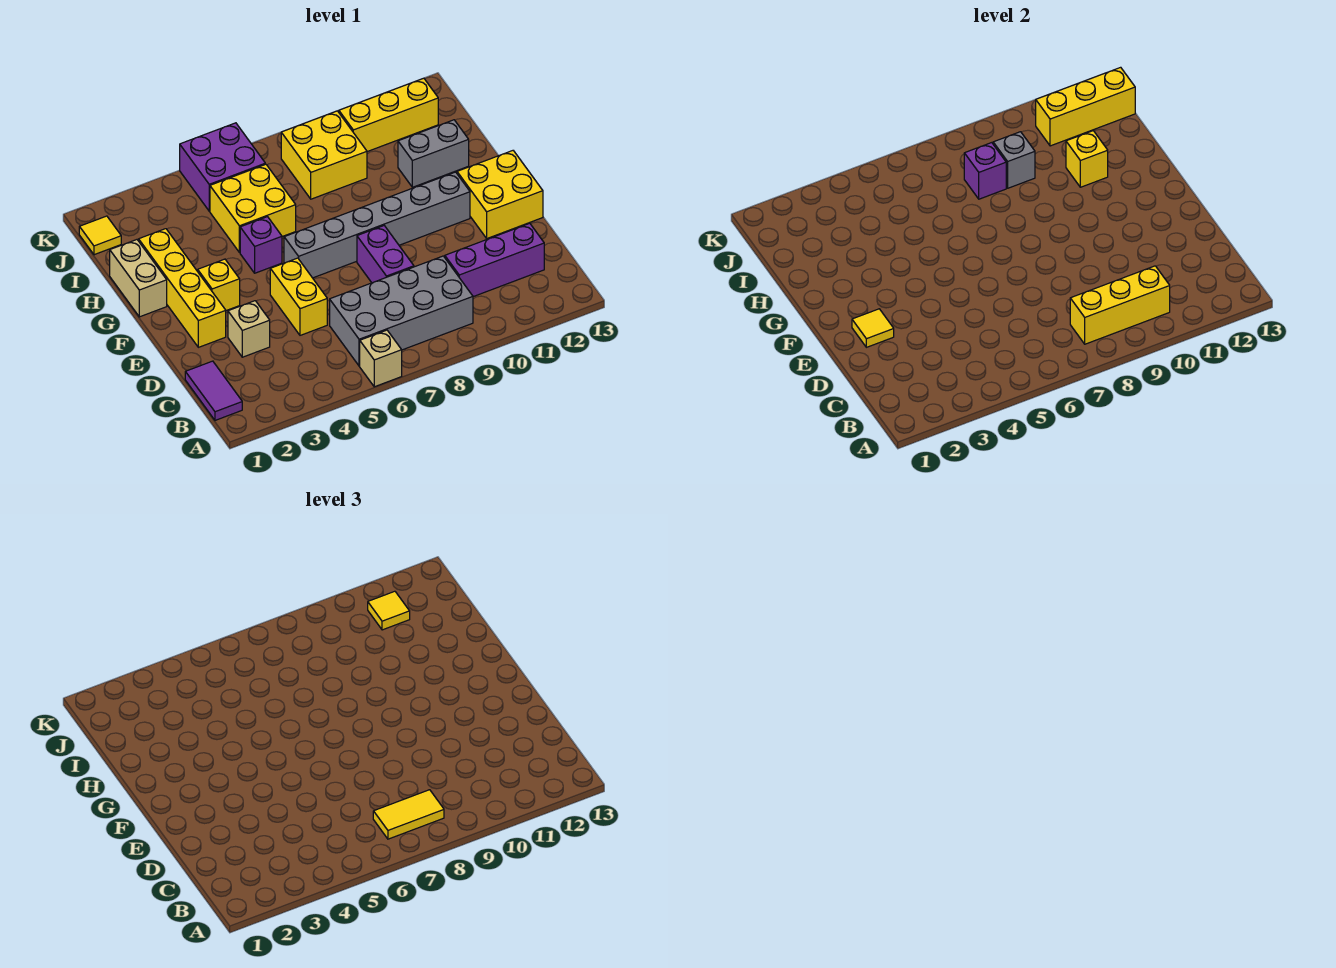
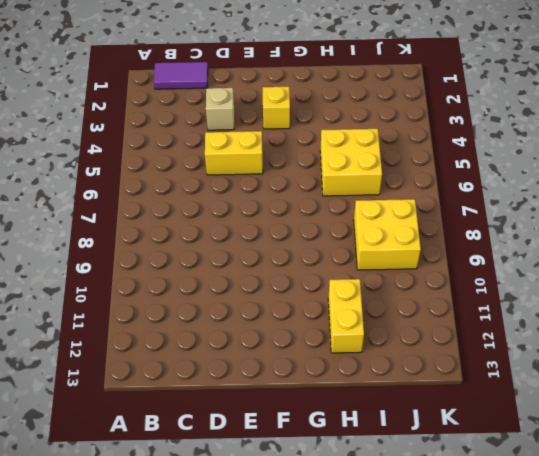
yellow brick H11:H12 level 1 -> grey brick H11:H12 level 1
none -> tan brick A6 level 1
none -> grey brick B6:C9 level 1
none -> purple brick C10:C12 level 1

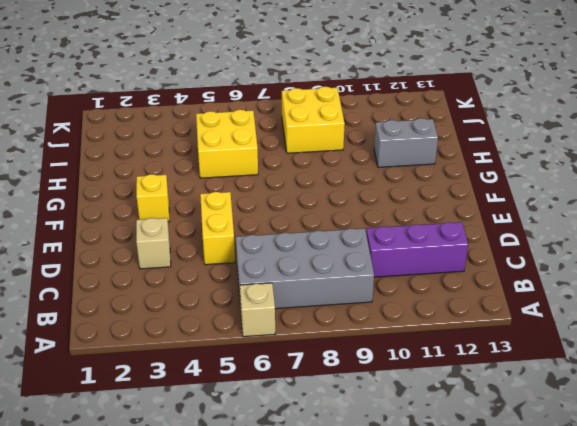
none -> purple tile B1:C1 level 1
none -> purple brick D8:E8 level 1
none -> yellow brick E2:H2 level 1

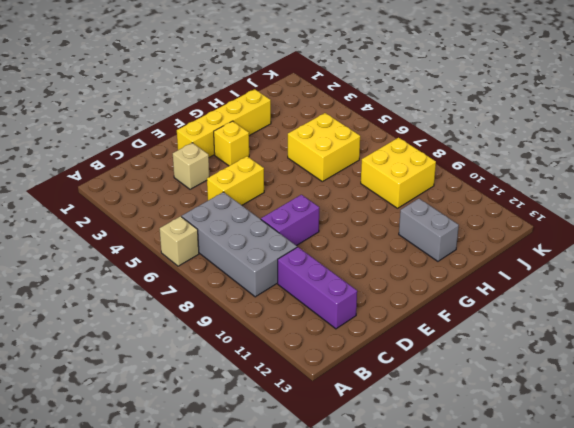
none -> purple tile B1:C1 level 1
none -> yellow brick E12:F13 level 1
none -> grey brick F6:F11 level 1

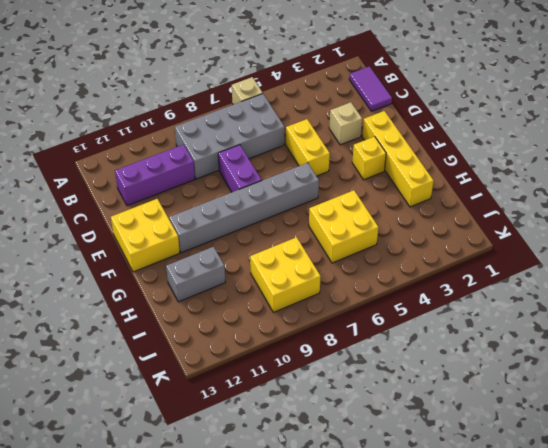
none -> tan brick G1:H1 level 1
none -> purple brick G5 level 1
none -> yellow tile J1 level 1

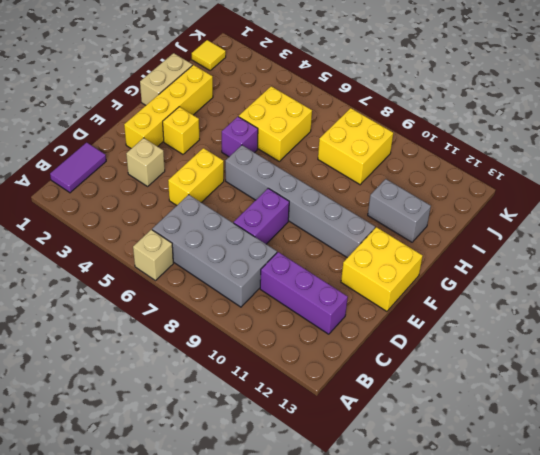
none -> purple brick J5:K6 level 1
none -> yellow brick J10:J12 level 1
none -> yellow brick B8:B10 level 2

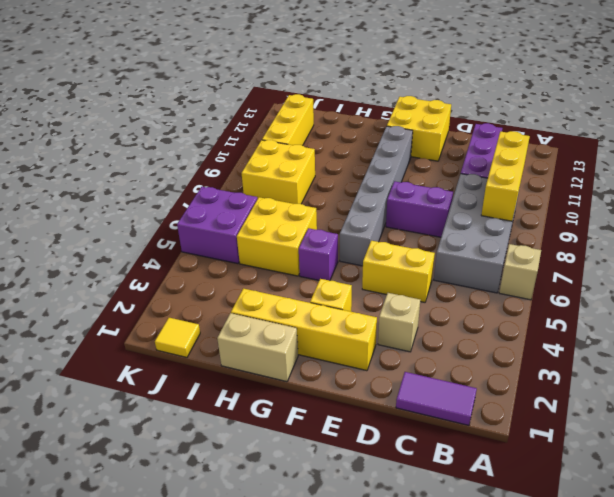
none -> grey brick H11:H12 level 1
none -> yellow tile E2 level 2
none -> yellow brick H11 level 2

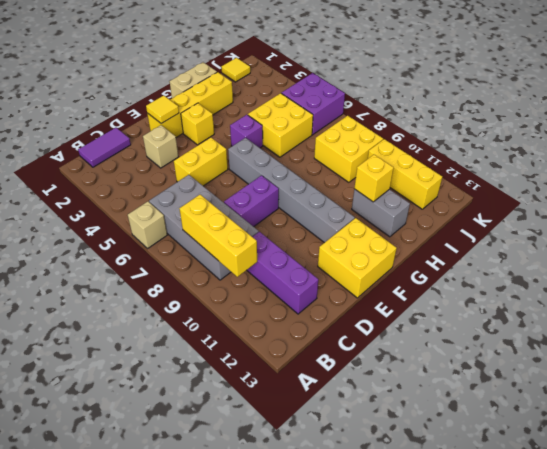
none -> purple brick I8 level 2
none -> grey brick I9 level 2
none -> yellow brick J11:J13 level 2

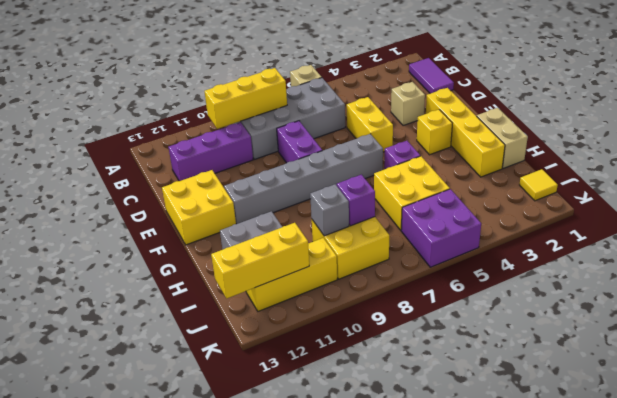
none -> yellow tile E2 level 2
none -> yellow brick H11 level 2
none -> yellow tile B7:B8 level 3

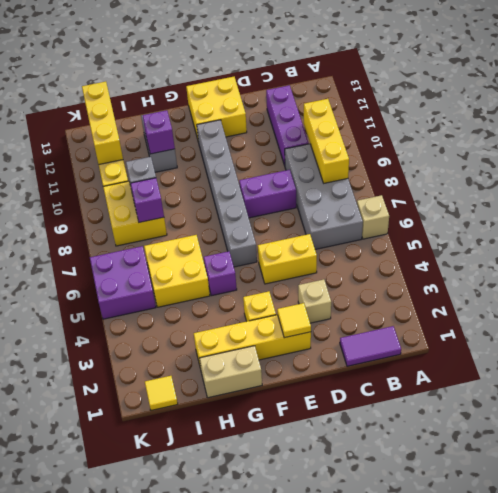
purple brick H11 level 2 -> yellow brick H11 level 2
none -> yellow tile B7:B8 level 3
none -> yellow tile J11 level 3

